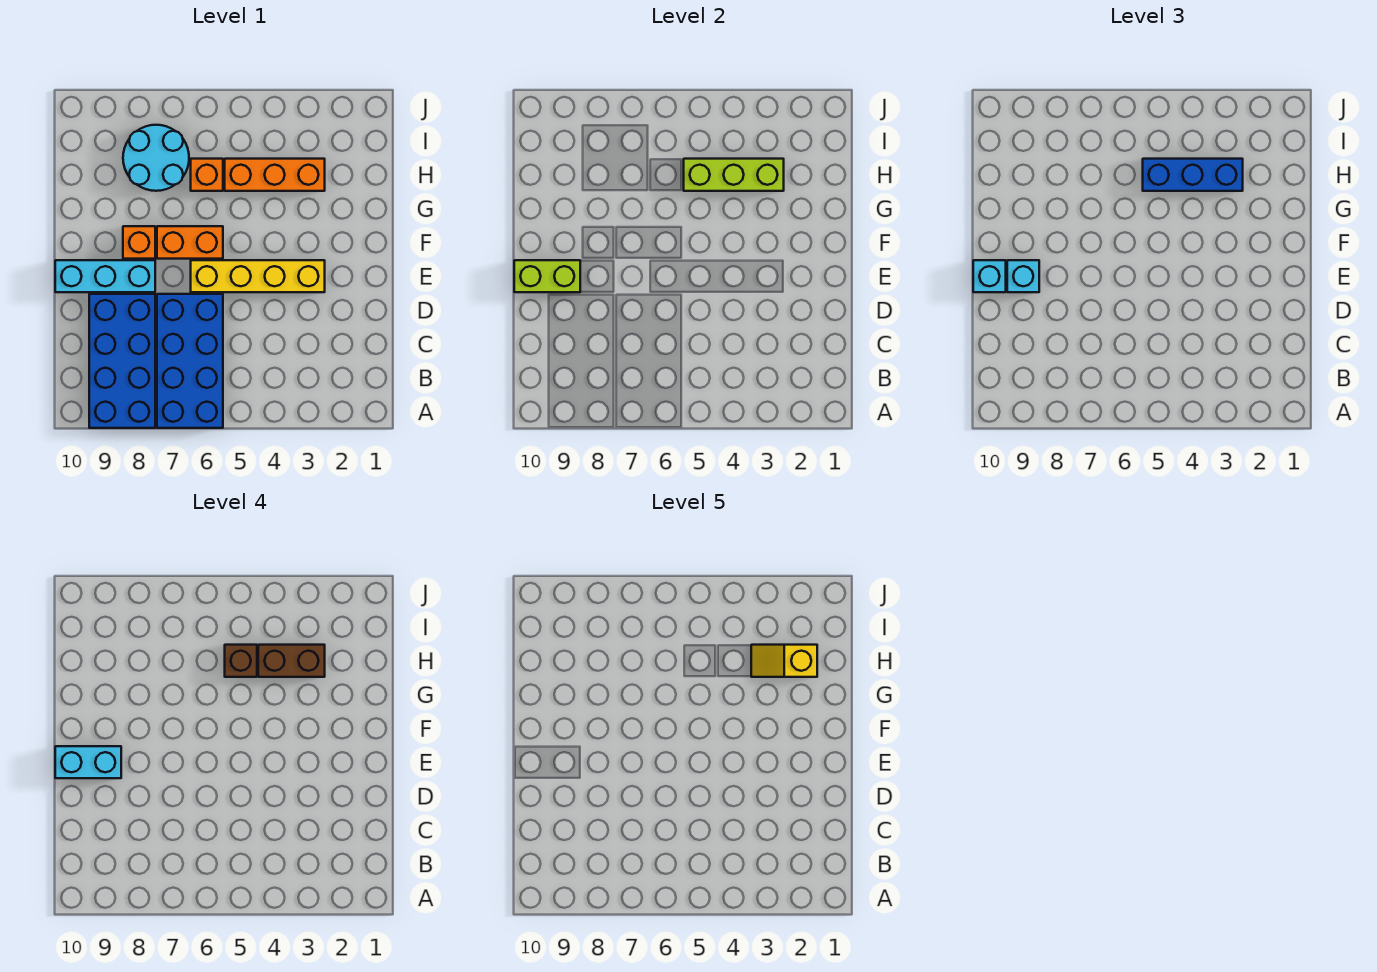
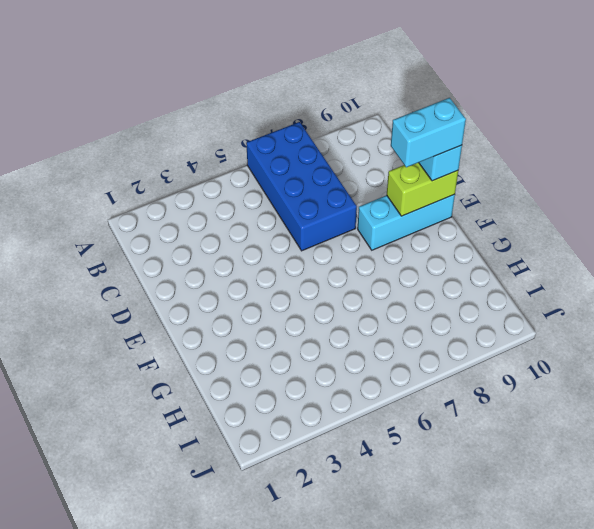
none -> blue brick A8:D9 level 1
none -> yellow brick E3:E6 level 1
none -> orange brick F6:F7 level 1

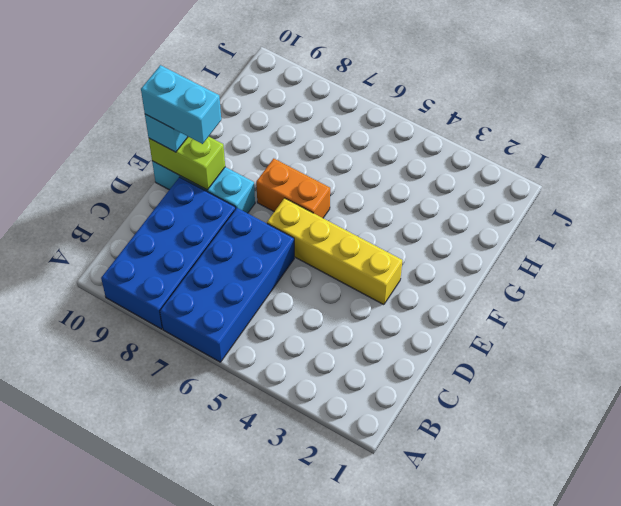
none -> orange brick F8 level 1
none -> orange brick H3:H5 level 1
none -> orange brick H6 level 1

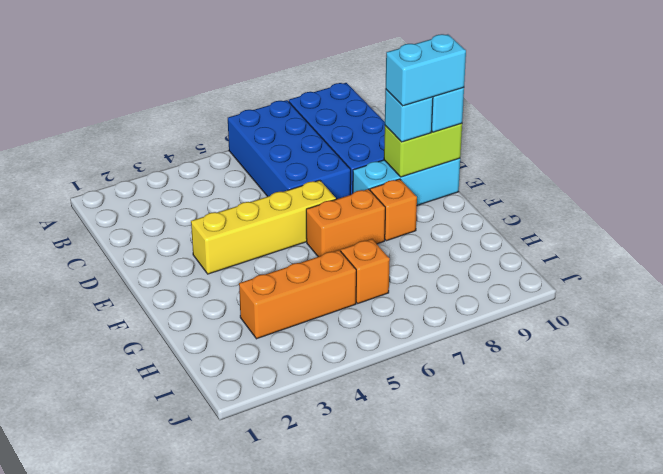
none -> cyan round brick H7:I8 level 1
none -> lime brick H3:H5 level 2
none -> blue brick H3:H5 level 3

